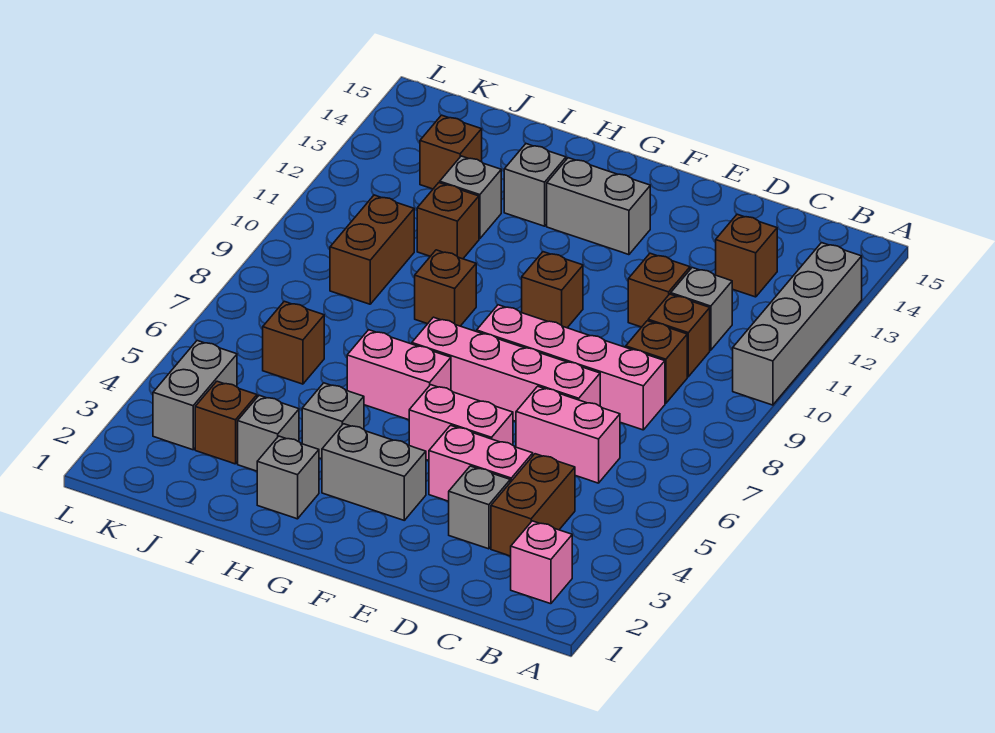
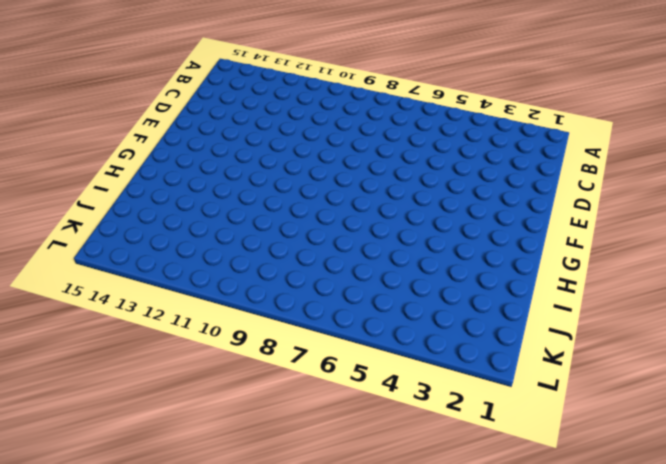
none -> grey brick A10:A13 level 1
none -> pink brick B2 level 1
none -> brown brick C3:C4 level 1
none -> pink brick C6:D6 level 1

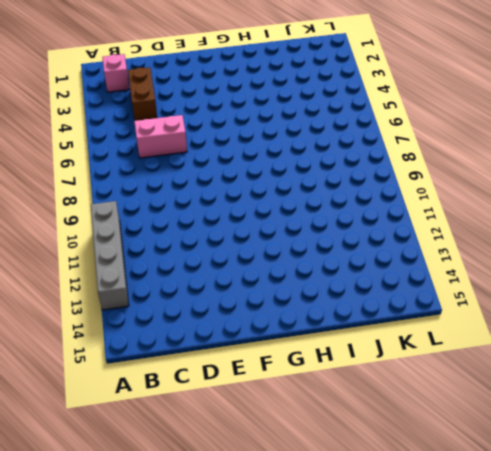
none -> pink brick C8:F8 level 1
none -> brown brick C9 level 1
none -> brown brick C10 level 1
none -> grey brick C11 level 1

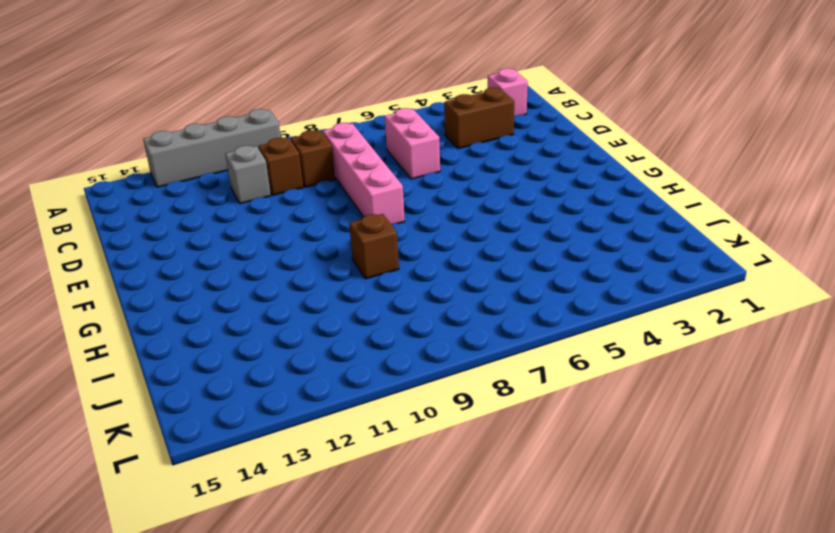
none -> brown brick C13 level 1
none -> grey brick D3 level 1
none -> pink brick D4:E4 level 1
none -> pink brick D7:G7 level 1

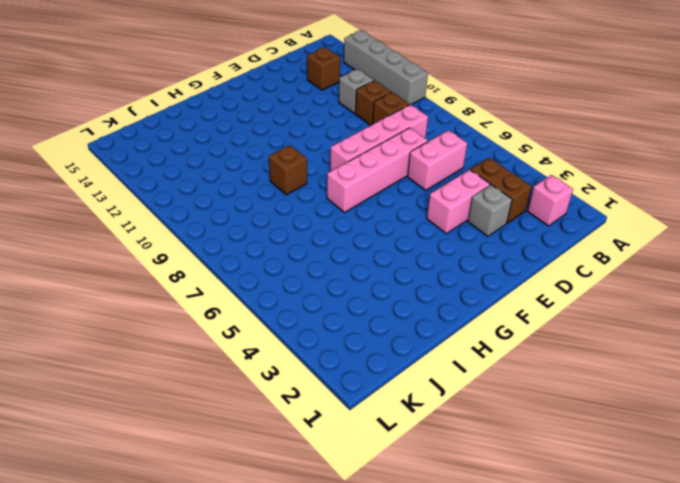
none -> brown brick D11 level 1
none -> pink brick E5:F5 level 1
none -> grey brick F3:G3 level 1
none -> brown brick F10 level 1

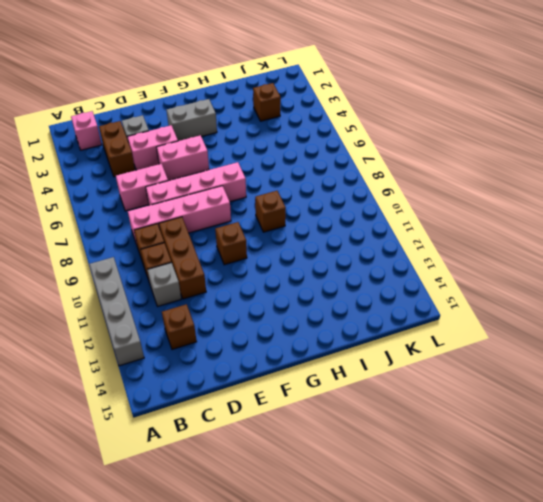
brown brick D9:D11 level 1 -> brown brick D11 level 1
none -> grey brick F13:G13 level 1
none -> pink brick G6:H6 level 1
none -> grey brick H2 level 1
none -> grey brick H4 level 1

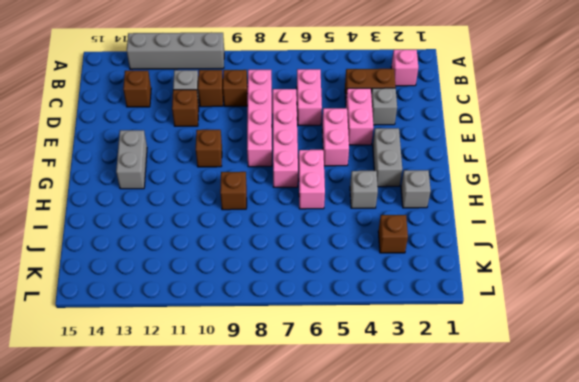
none -> grey brick H13 level 1
none -> grey brick I3 level 1
none -> brown brick I11 level 1
none -> grey brick I12 level 1

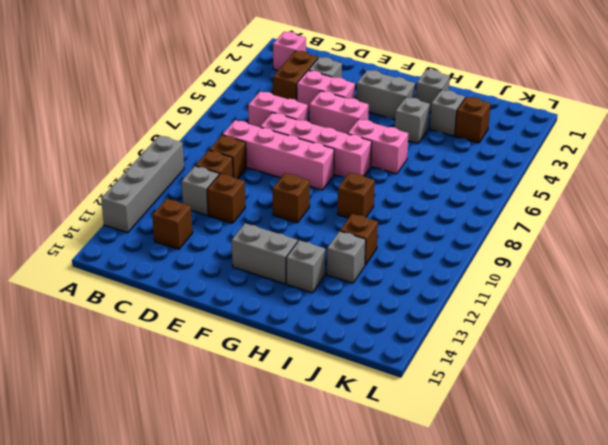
none -> brown brick J6 level 1
none -> brown brick J9:J10 level 1
none -> brown brick J13 level 1
none -> grey brick K3:K4 level 1

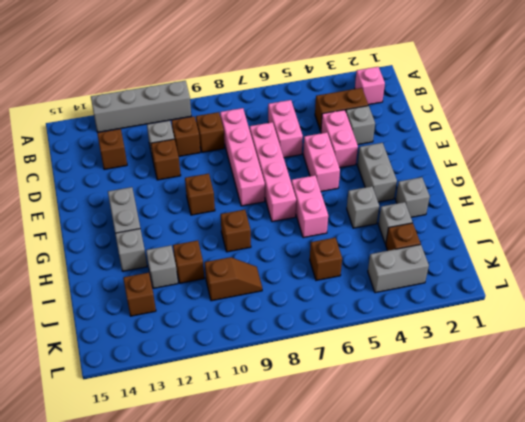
brown slope J9:J10 level 1 top 10 -> brown brick J9:J10 level 1

